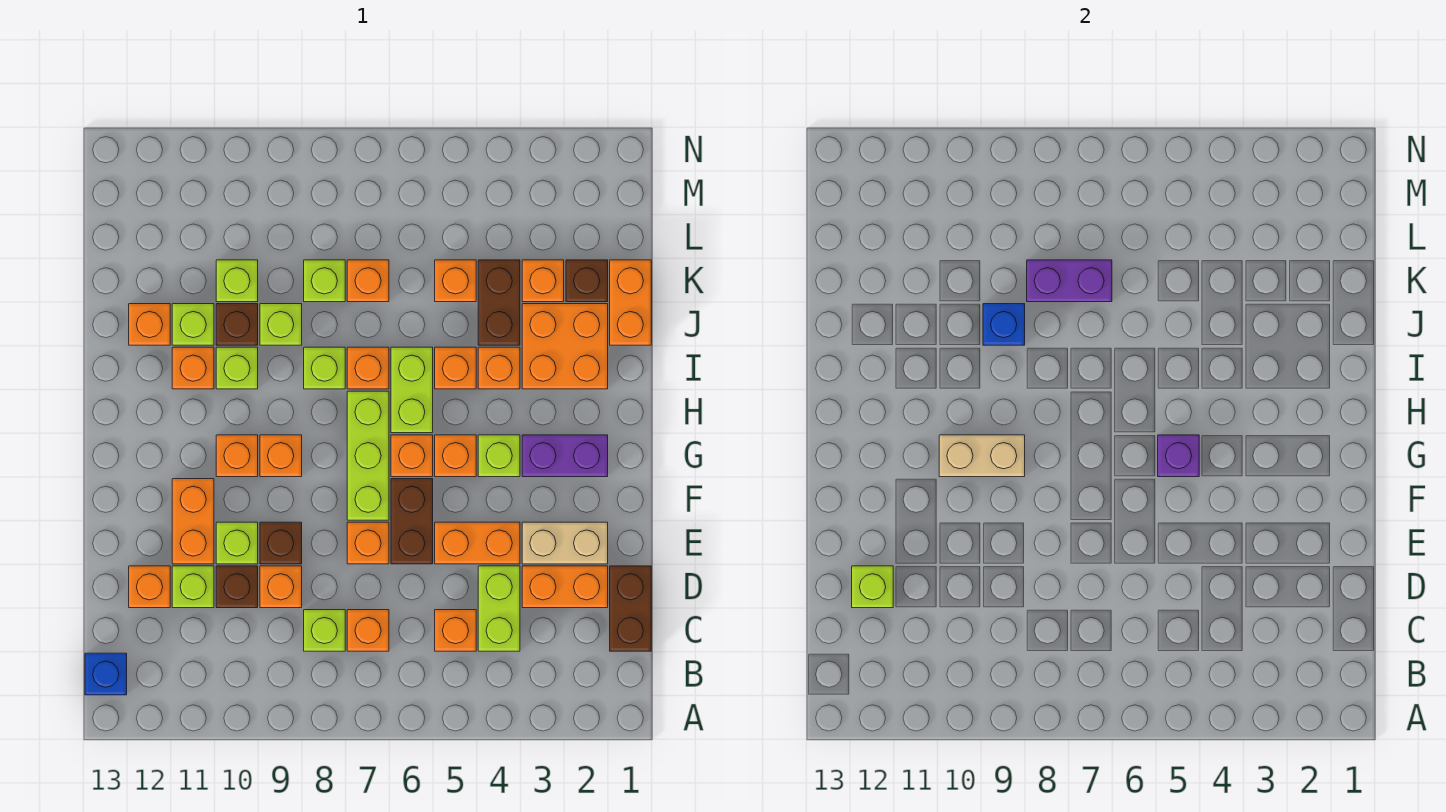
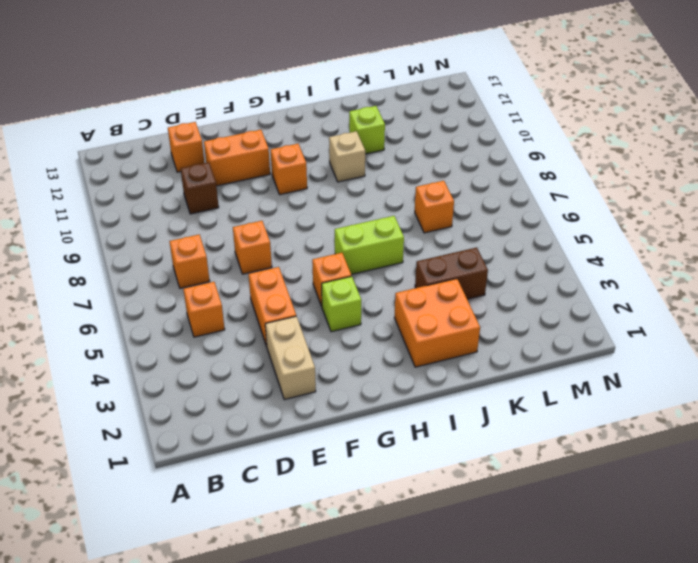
tan brick I10 level 1 -> lime brick I10 level 1
none -> blue brick B13 level 1
none -> brown brick C1:D1 level 1
none -> lime brick C4:D4 level 1
none -> lime brick C8 level 1

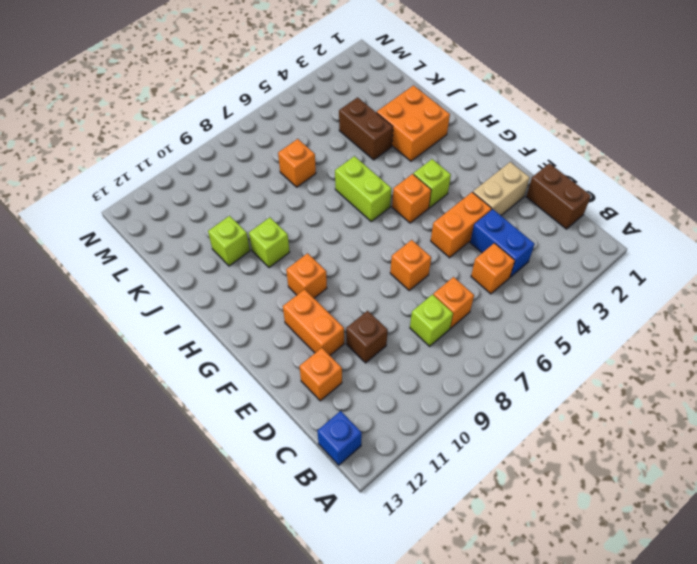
blue brick C4:D4 level 1 -> lime brick C4:D4 level 1
none -> orange brick D2:D3 level 1
none -> orange brick D9 level 1
none -> lime brick D11 level 1
none -> brown brick E6:F6 level 1

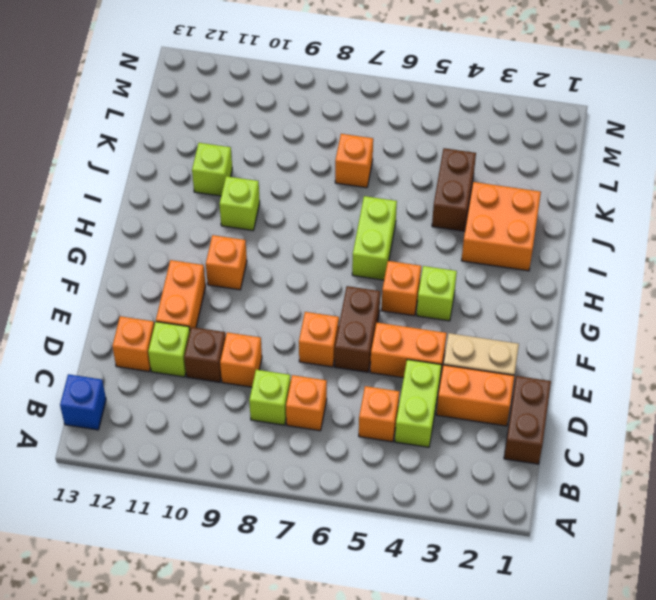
none -> brown brick E9 level 1
none -> lime brick E10 level 1
none -> lime brick F7:H7 level 1
none -> purple brick G2:G3 level 1

